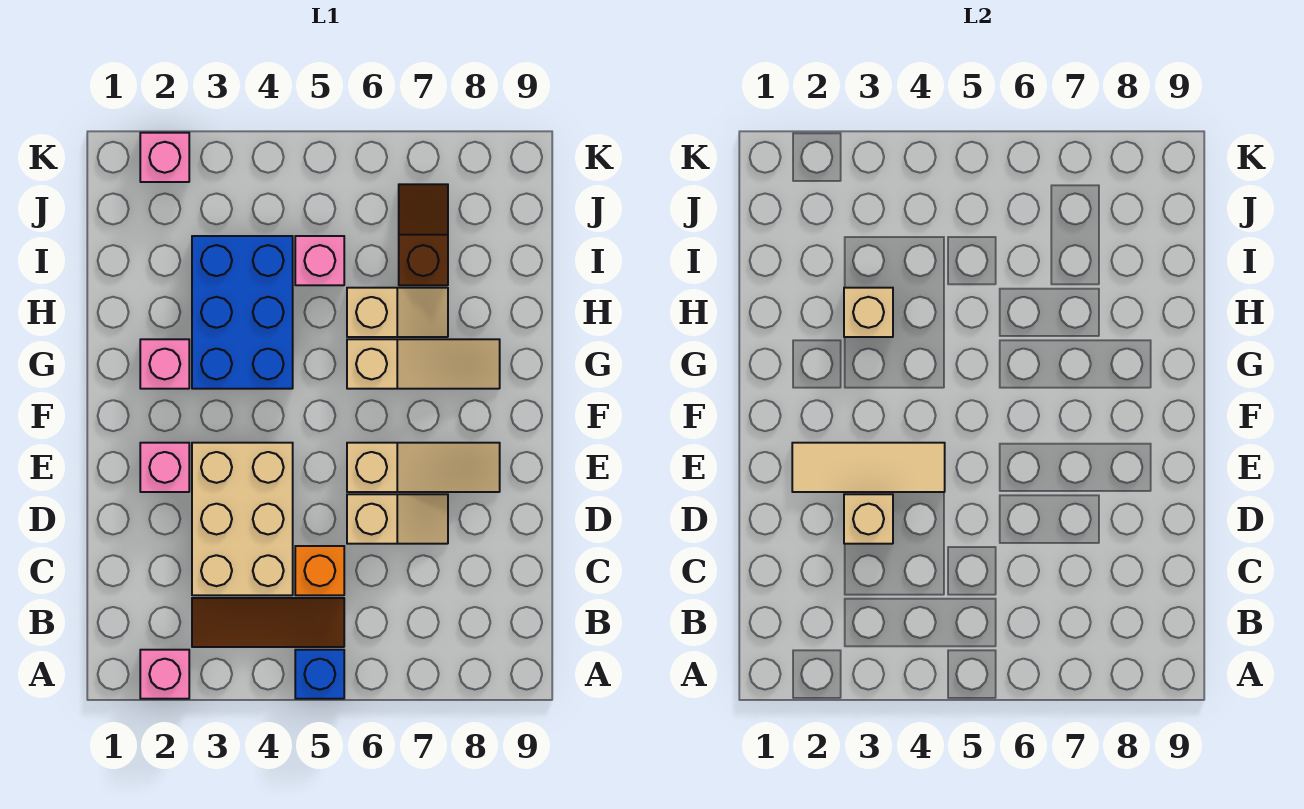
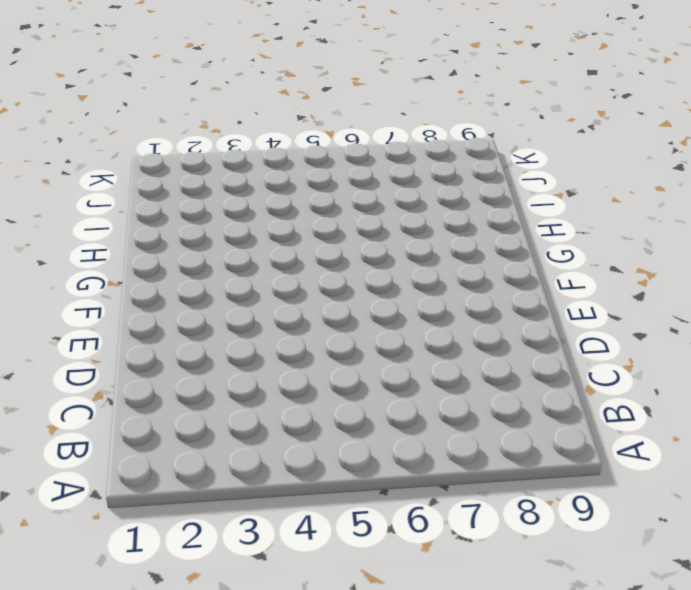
none -> pink brick A2 level 1
none -> blue brick A5 level 1
none -> brown tile B3:B5 level 1

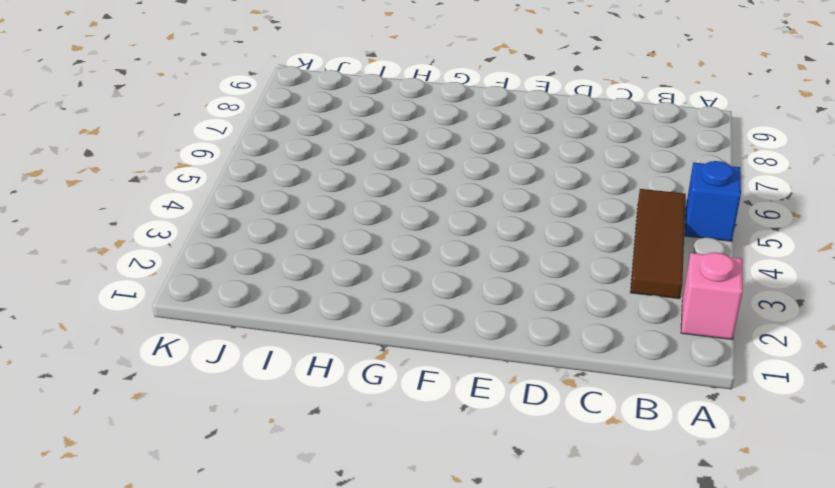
none -> tan brick C3:E4 level 1
none -> orange brick C5 level 1
none -> tan slope D6:D7 level 1 top 6

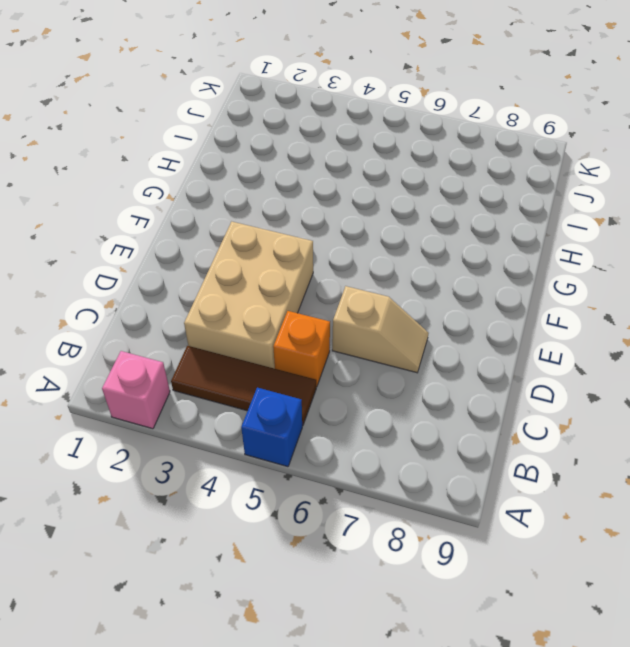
none -> pink brick E2 level 1
none -> tan slope E6:E8 level 1 top 6
none -> pink brick G2 level 1

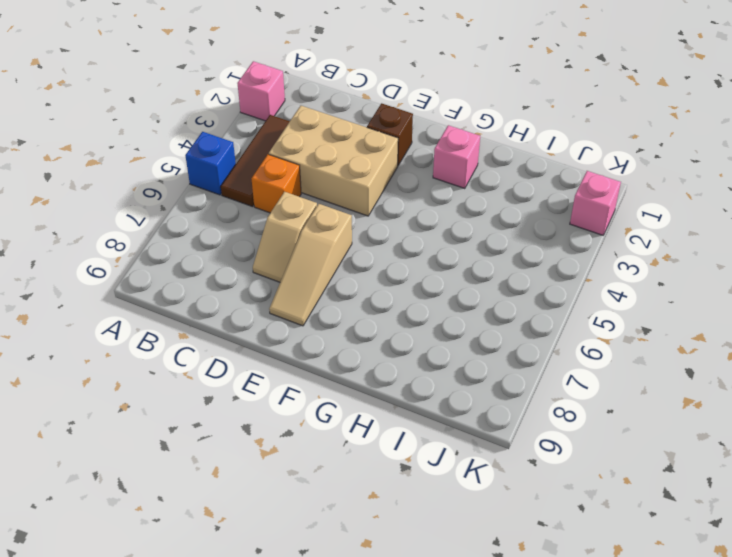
brown brick E2 level 1 -> pink brick E2 level 1
none -> blue brick G3:I4 level 1
none -> tan slope G6:G8 level 1 top 6
none -> tan slope H6:H7 level 1 top 6

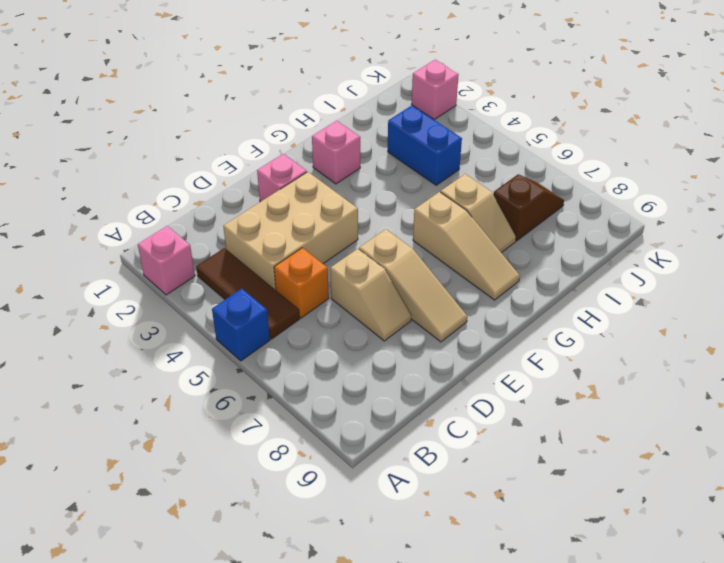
blue brick I3:I4 level 1 -> blue brick G3:I4 level 1
none -> pink brick I5 level 1
none -> tan brick D3 level 2
none -> tan tile E2:E4 level 2

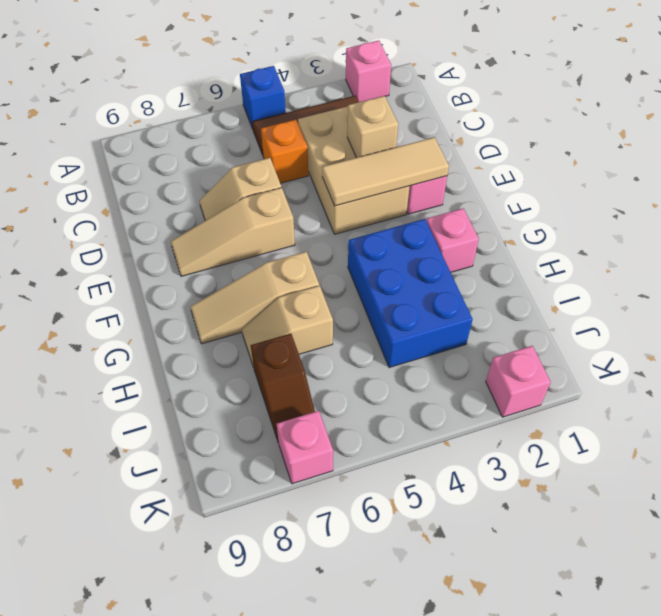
pink brick K7 level 1 -> pink brick I5 level 1
none -> tan brick H3 level 2

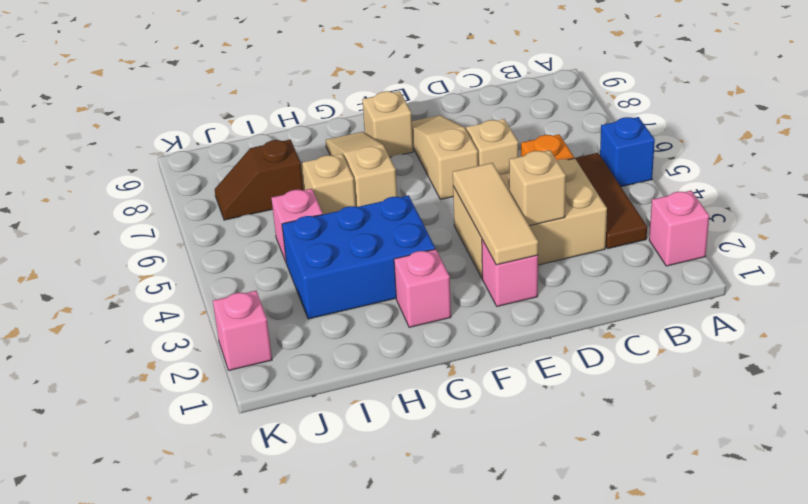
tan brick F8 level 1 -> tan brick H3 level 2

